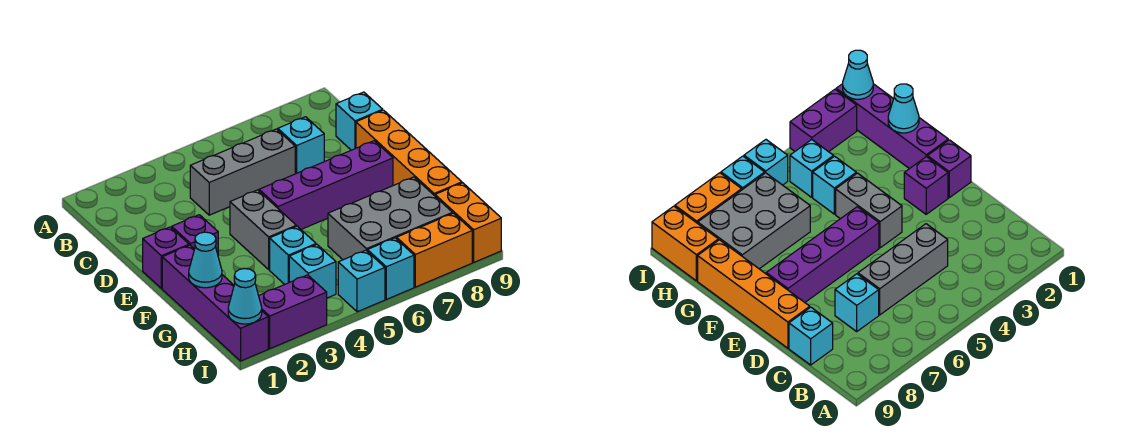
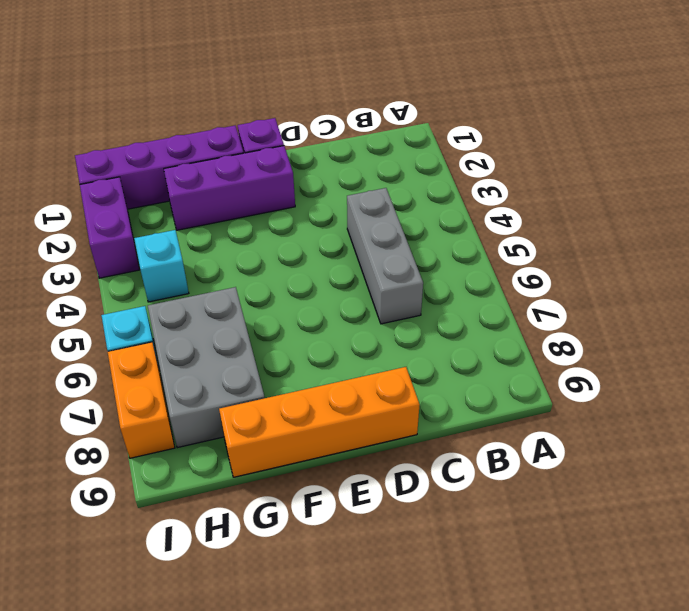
purple brick E2:G2 level 1 -> purple brick E2 level 1
none -> cyan brick C7 level 1
none -> cyan brick C9 level 1
none -> grey brick E4:F4 level 1

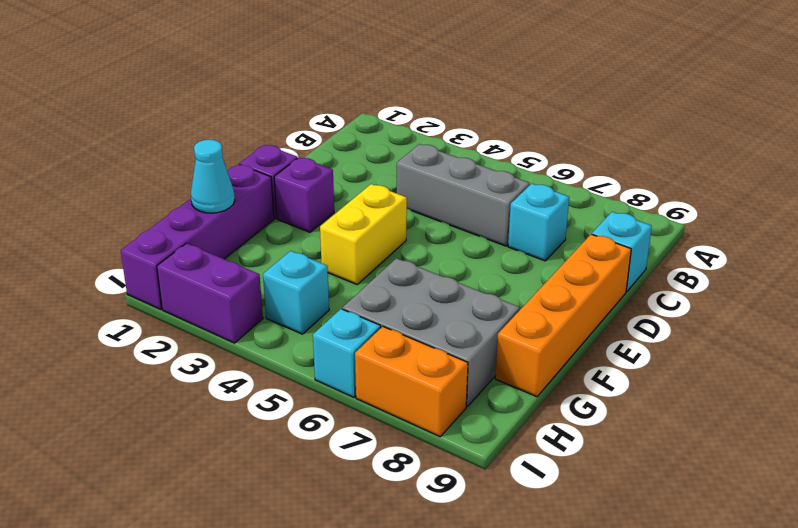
yellow brick E4:F4 level 1 -> grey brick E4:F4 level 1
none -> purple brick E5:E8 level 1
none -> cyan brick G4 level 1
none -> orange brick H9:I9 level 1

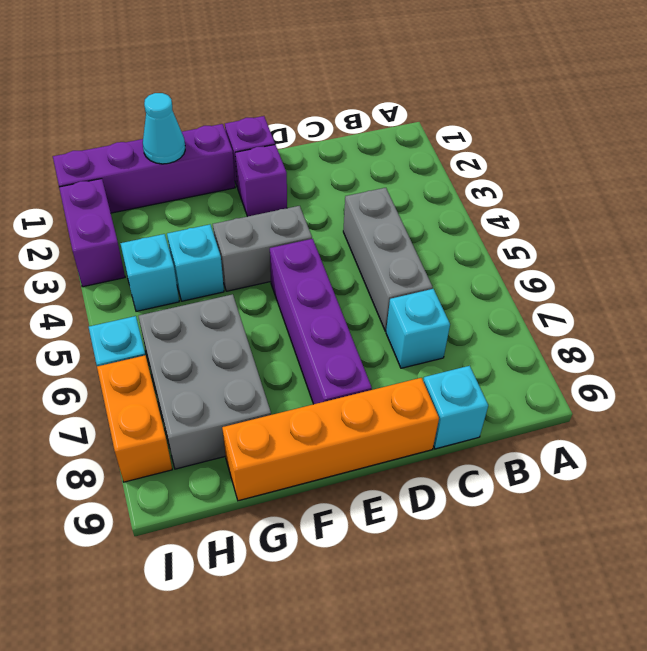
none -> orange brick H9:I9 level 1
none -> cyan brick I5 level 1
none -> cyan cone I1 level 2

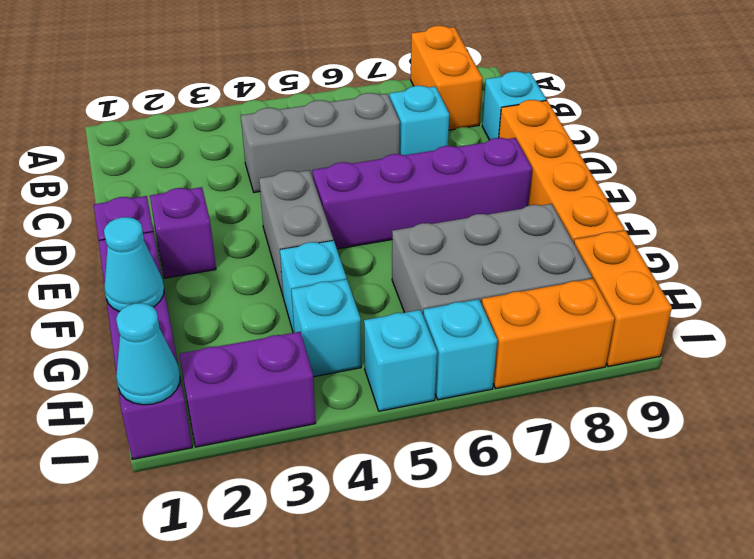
orange brick A8:B8 level 1 -> none

